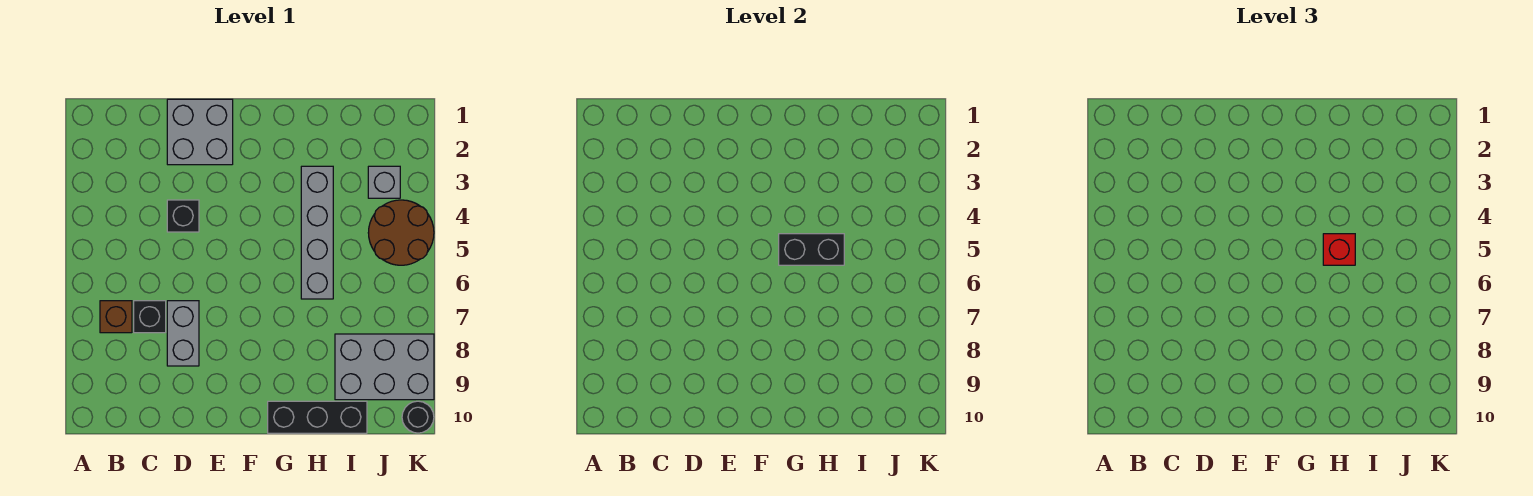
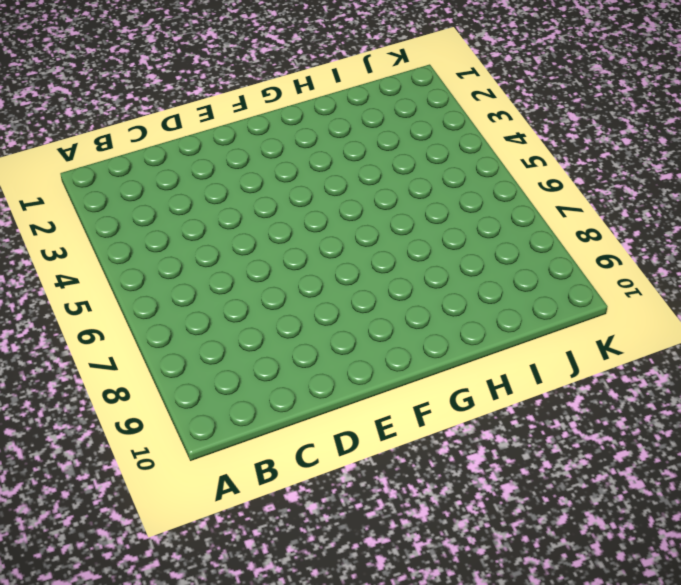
none -> brown brick B7 level 1
none -> black brick C7 level 1
none -> grey brick D1:E2 level 1

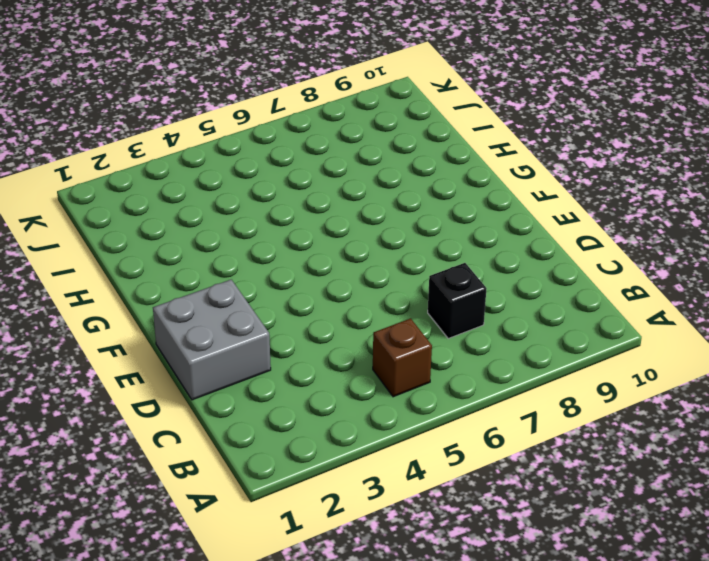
brown brick B5 level 1 -> brown brick B7 level 1
none -> black brick D4 level 1
none -> grey brick D7:D8 level 1
none -> black brick G10:I10 level 1

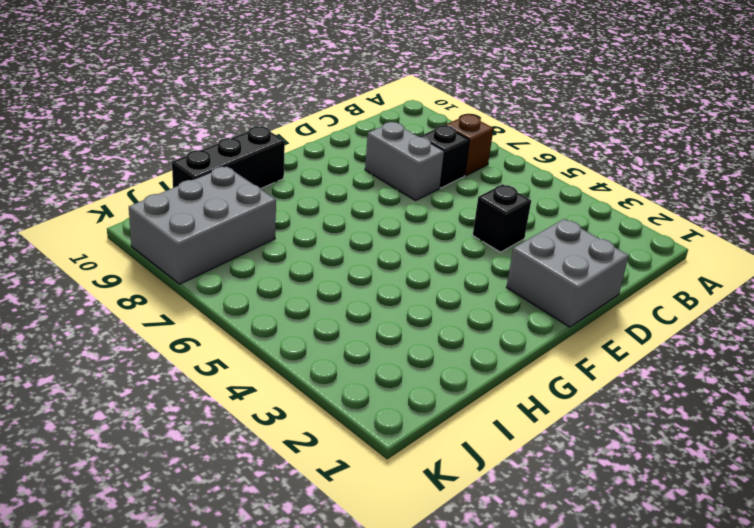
none -> grey brick H3:H6 level 1
none -> grey brick J3 level 1
none -> brown round brick J4:K5 level 1

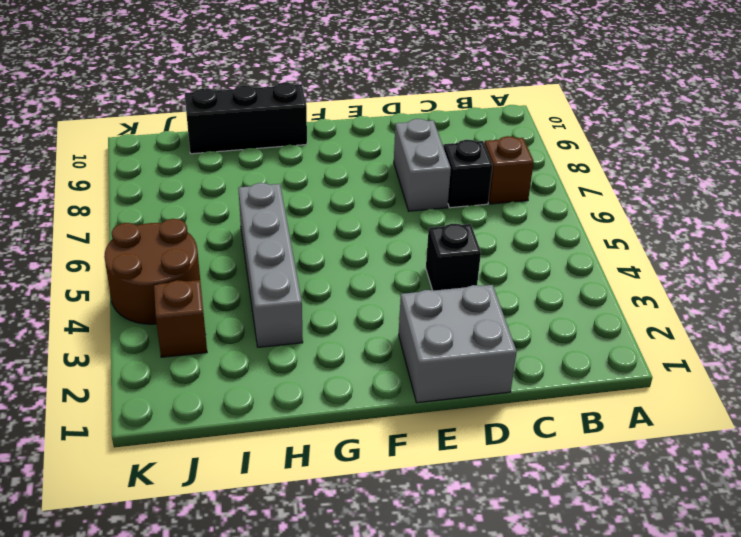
brown brick J3 level 1 -> grey brick J3 level 1
none -> grey brick I8:K9 level 1
none -> black round brick K10 level 1
none -> black brick G5:H5 level 2

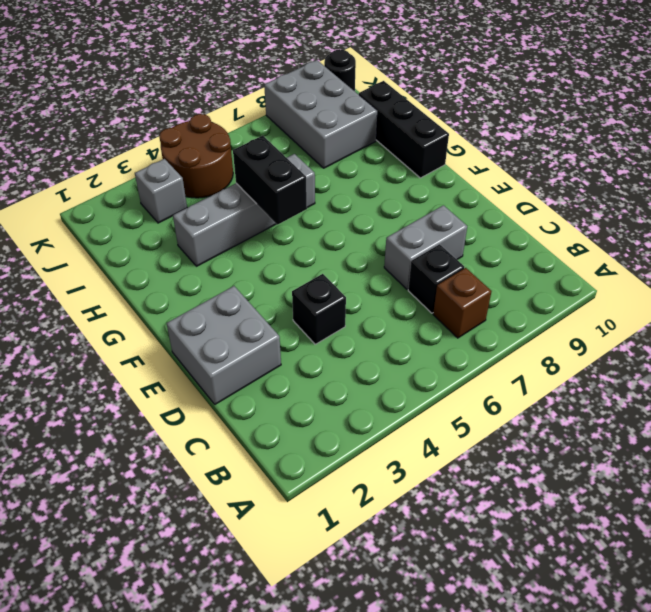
none -> red brick H5 level 3

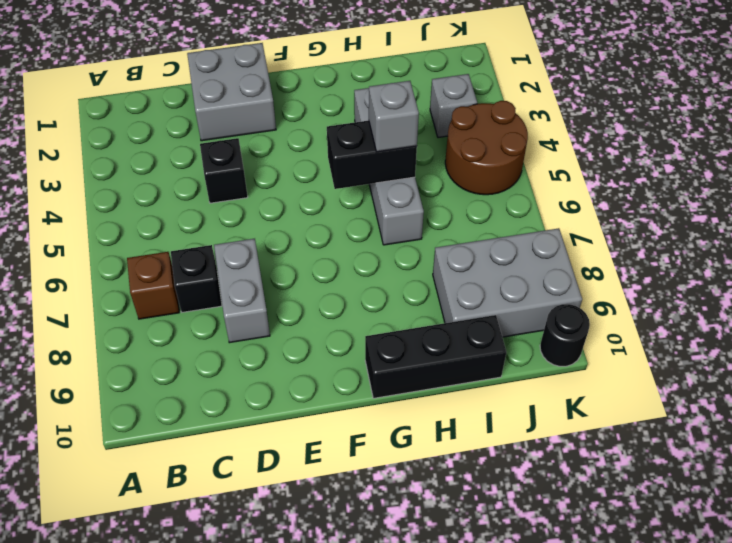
grey brick H5 level 3 -> red brick H5 level 3

